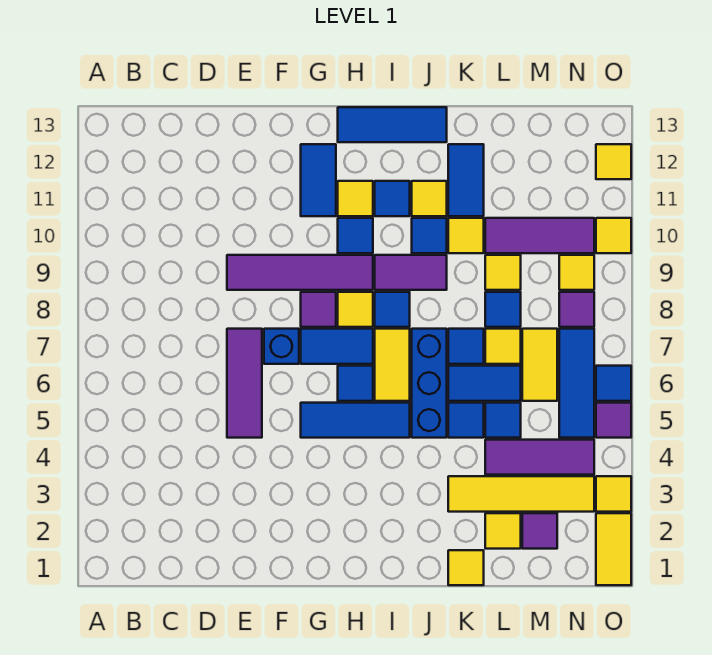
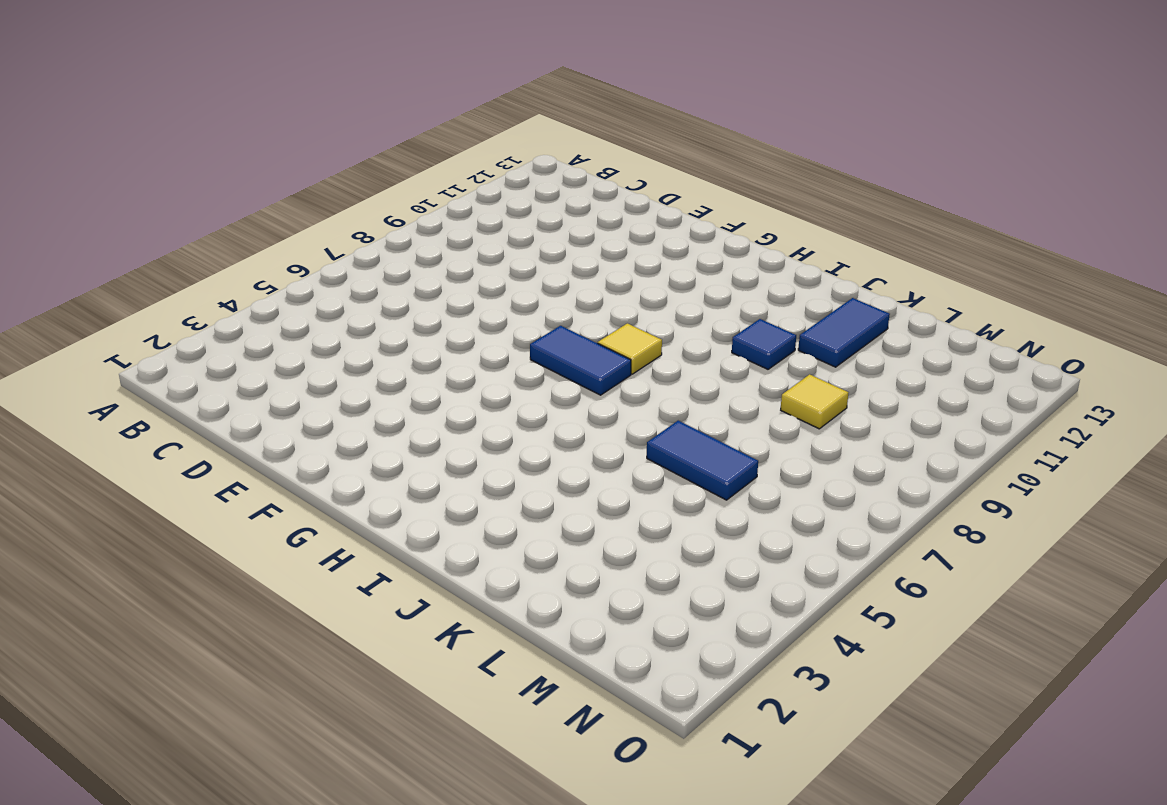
none -> purple tile E5:E7 level 1
none -> purple tile E9:H9 level 1
none -> blue brick F7 level 1
none -> blue tile G5:I5 level 1

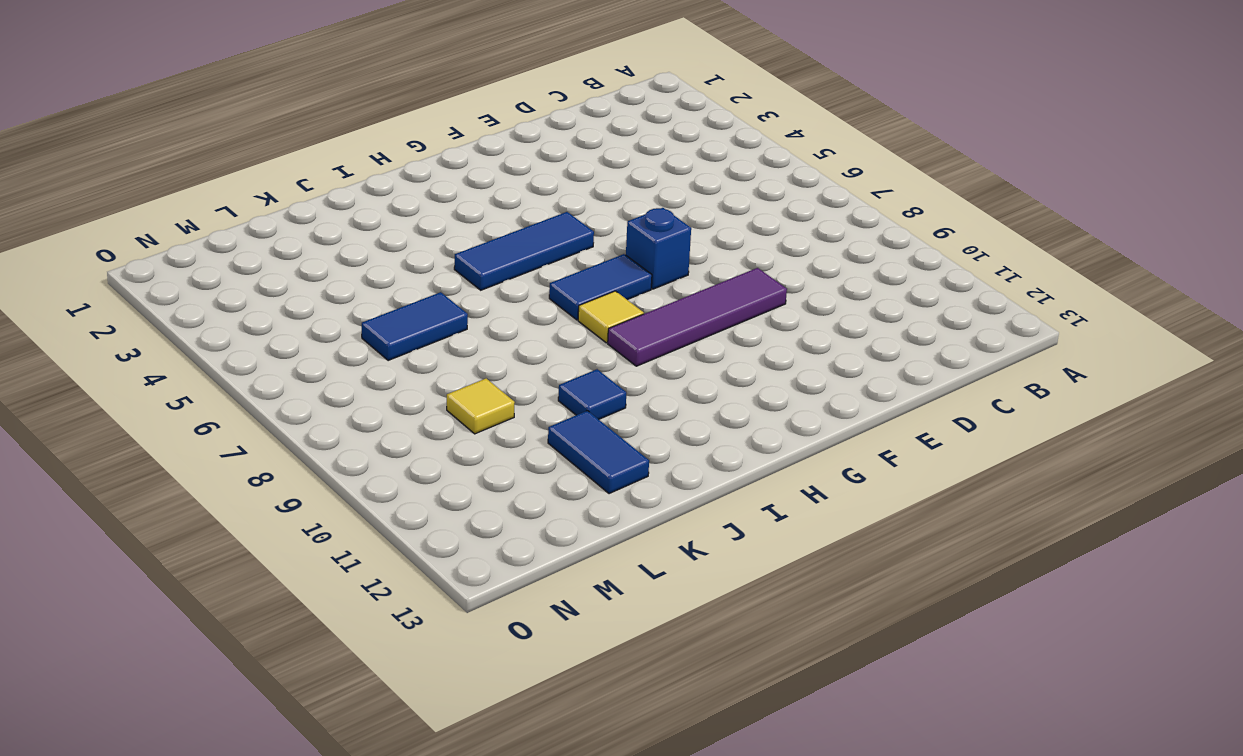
none -> purple tile E5:E7 level 1
none -> purple tile G8 level 1
none -> blue tile G11:G12 level 1
none -> blue tile H6 level 1

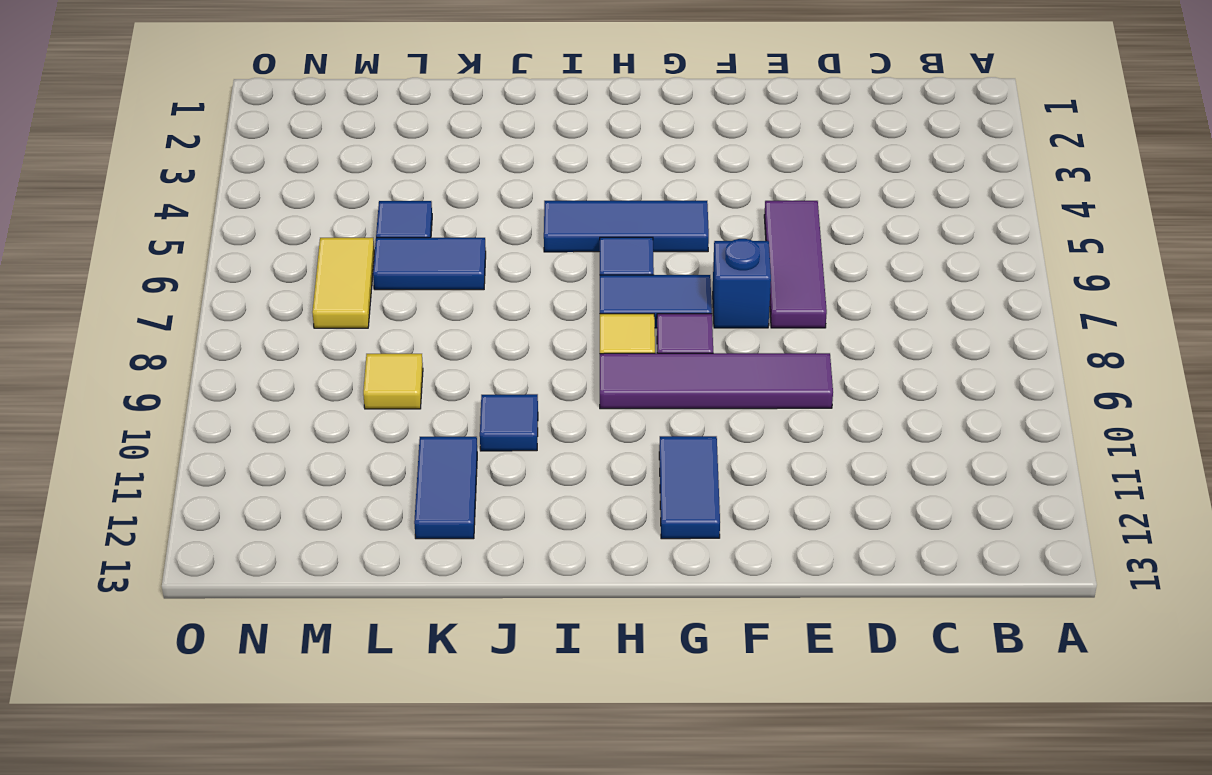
none -> blue tile H10 level 1
none -> yellow tile H11 level 1
none -> blue tile H13:J13 level 1
none -> yellow tile I6:I7 level 1

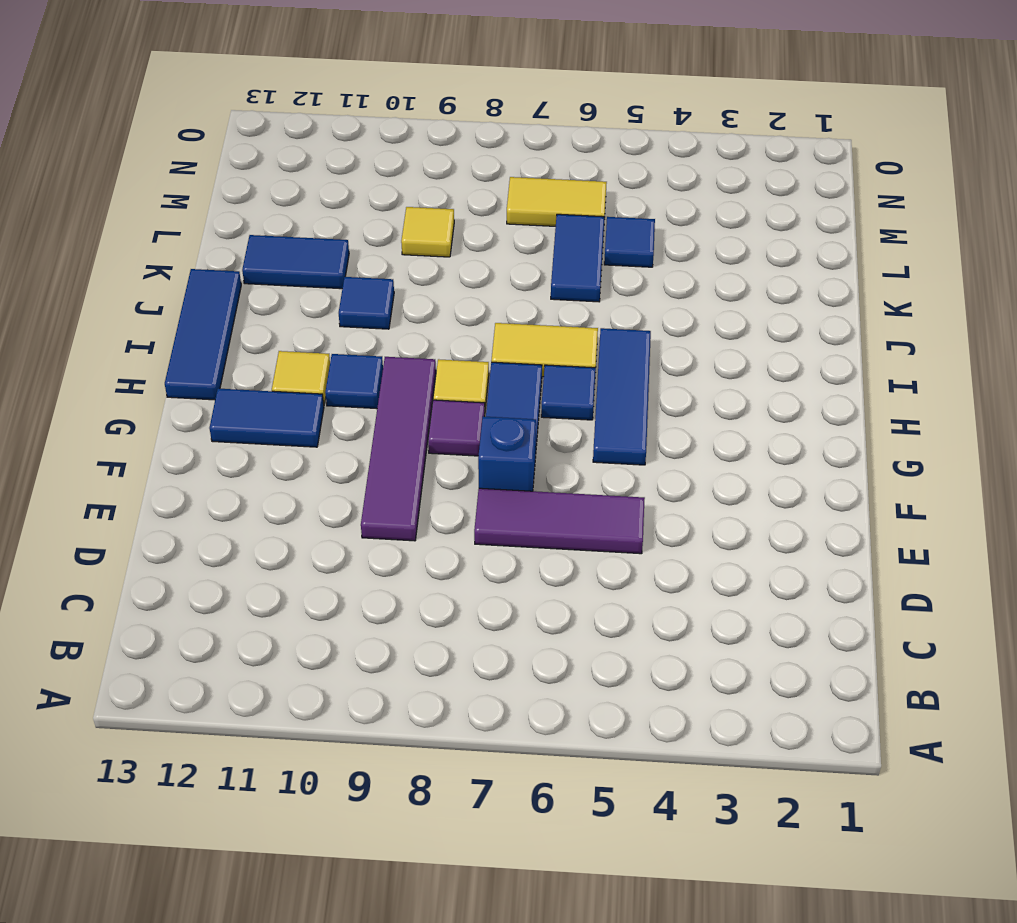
none -> blue tile I8 level 1
none -> purple tile I9:J9 level 1
none -> blue tile I11 level 1
none -> blue brick J5:J7 level 1

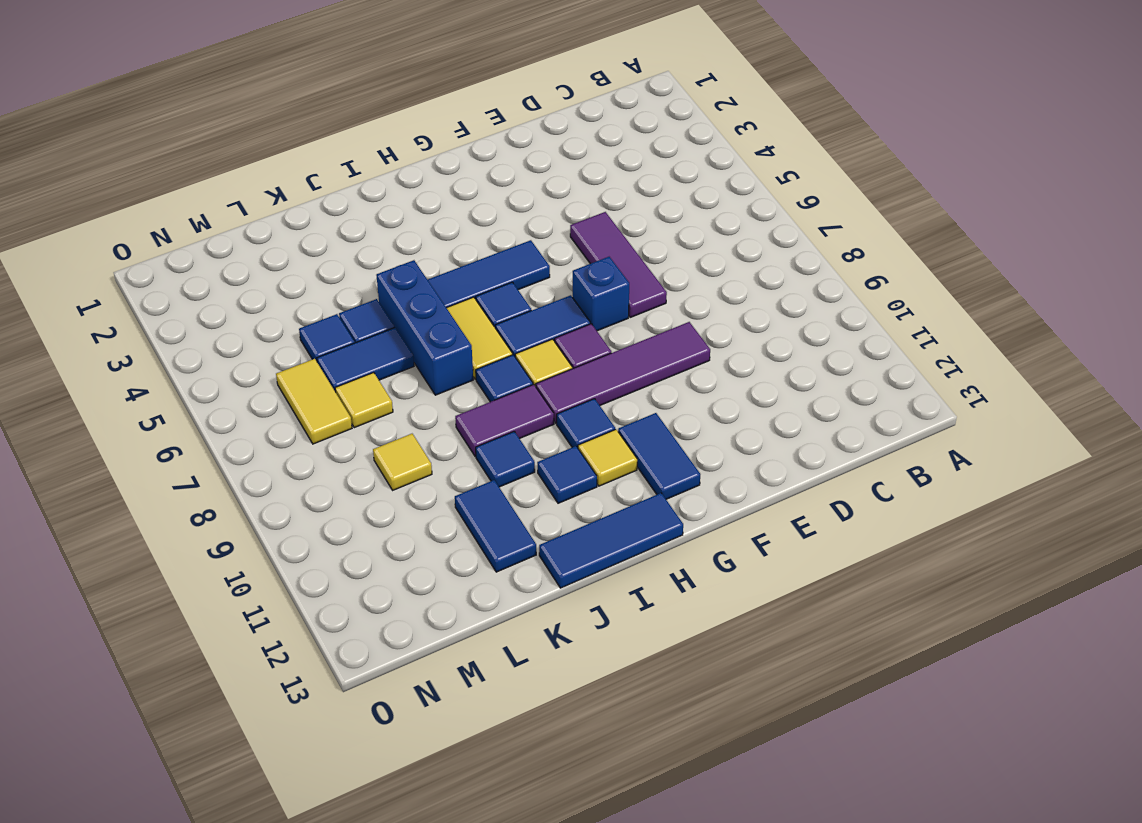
none -> yellow tile J11 level 1
none -> yellow tile K1 level 1
none -> yellow tile K3:N3 level 1
none -> blue tile K7 level 1

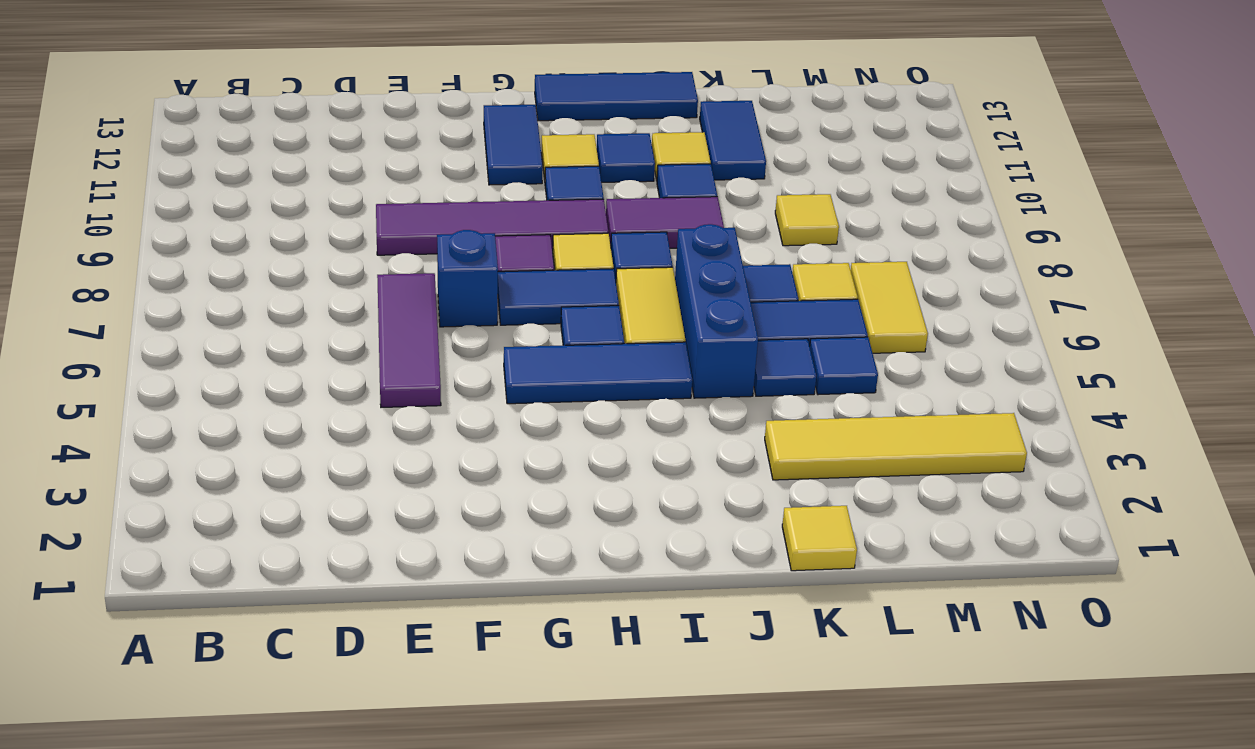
none -> yellow tile K10 level 1
none -> yellow tile L2 level 1
none -> purple tile L4:N4 level 1
none -> blue tile L8 level 1

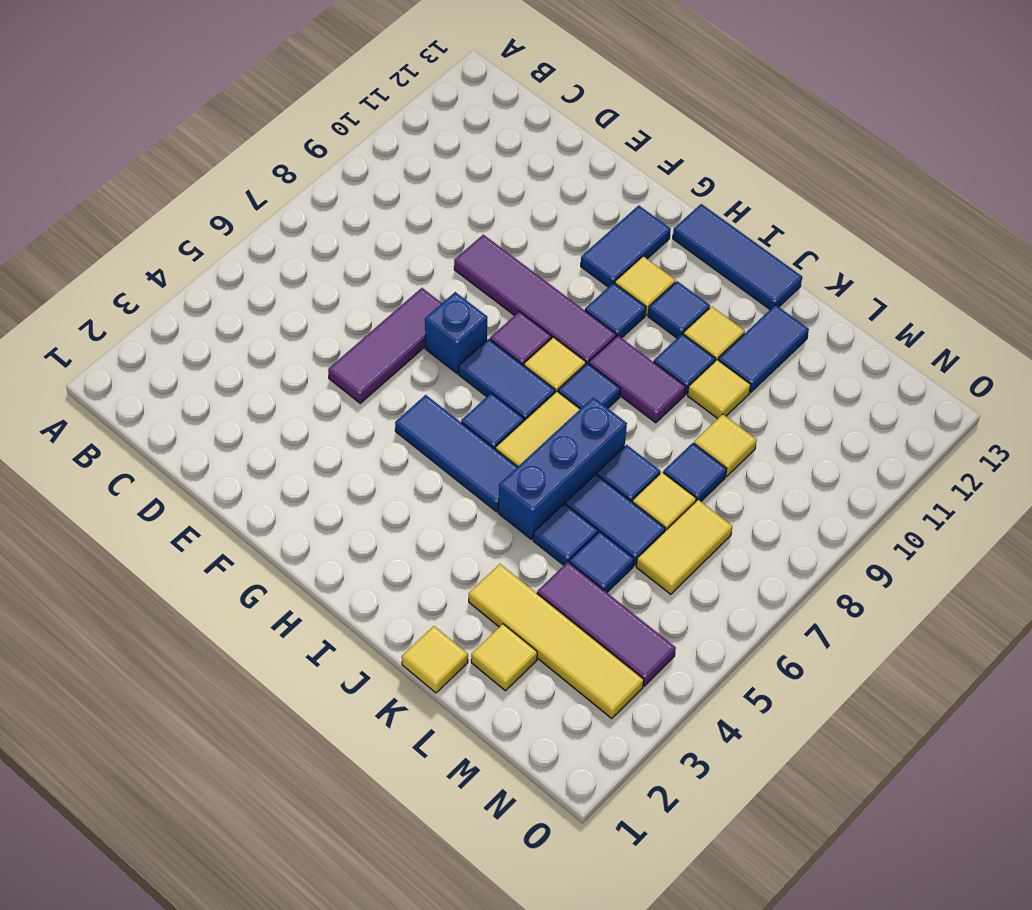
none -> purple tile L10:N10 level 1
none -> purple tile M2 level 1
none -> blue tile N5:N7 level 1
none -> purple tile N8 level 1

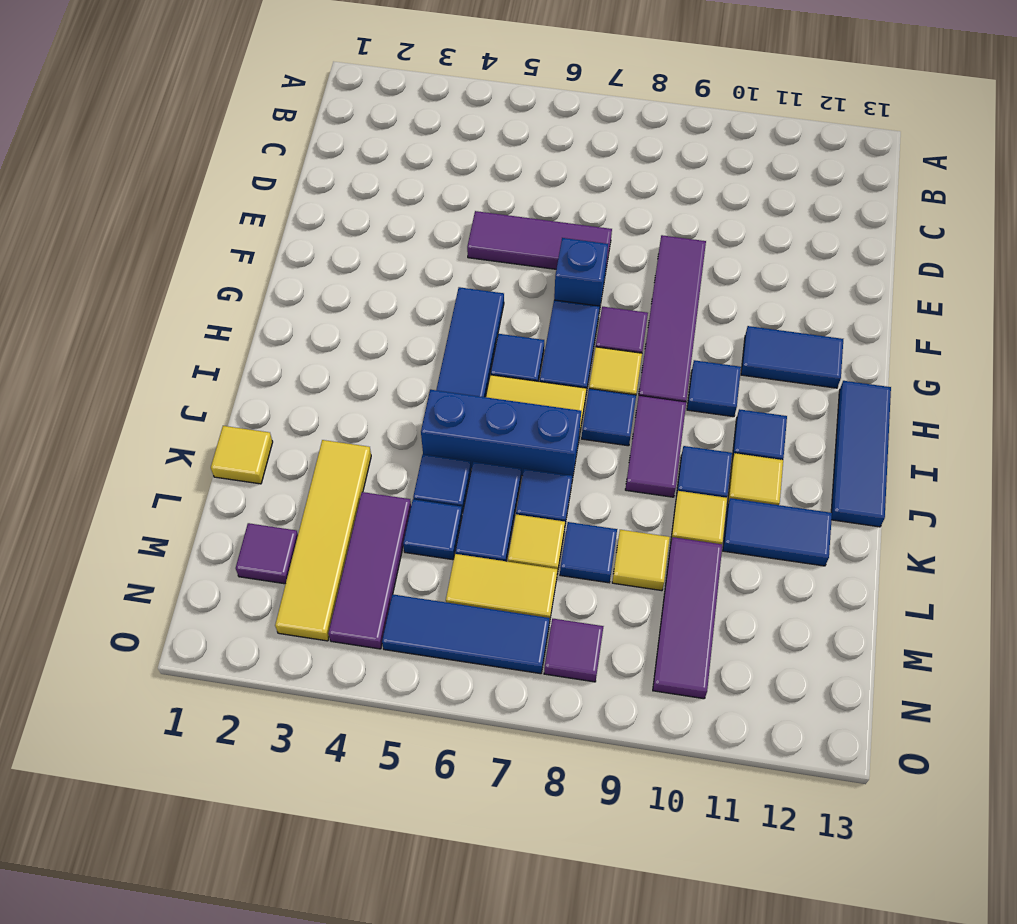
none -> yellow tile H11 level 1
none -> yellow tile L2 level 1
none -> yellow tile N9 level 1
none -> yellow tile O1:O2 level 1

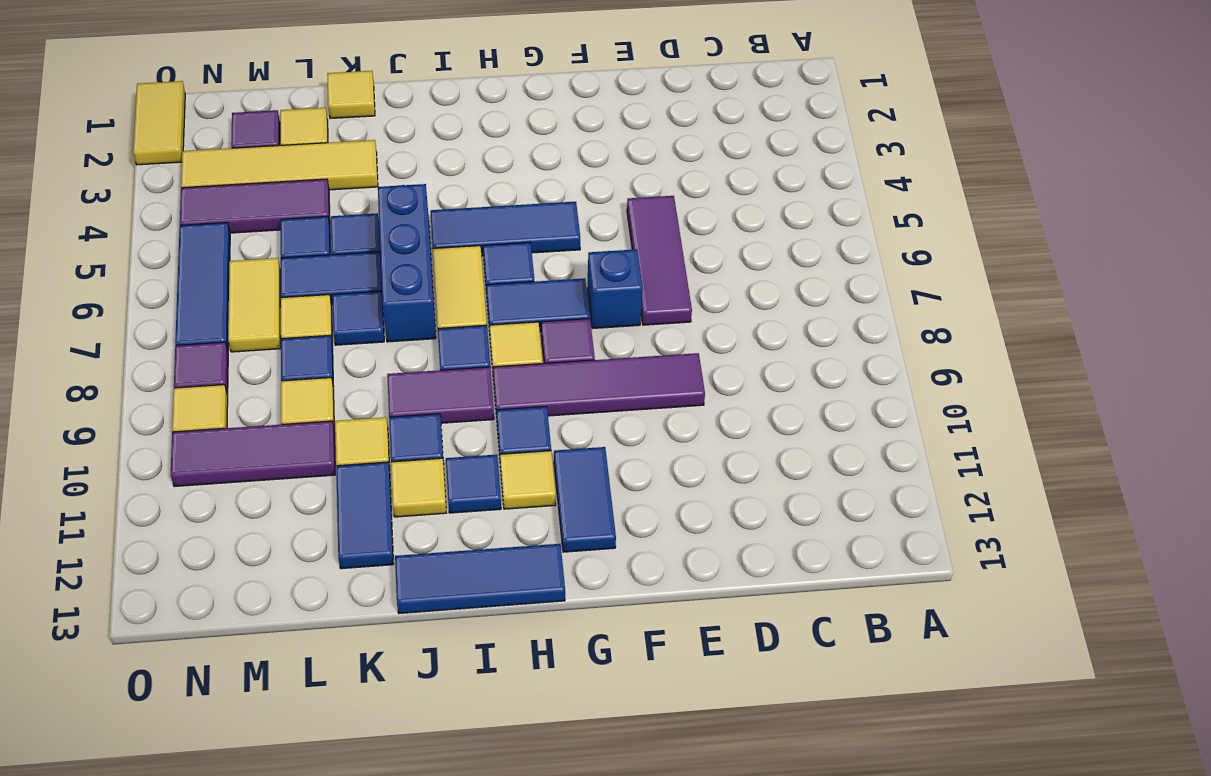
none -> yellow tile O3 level 1
none -> purple tile O5 level 1
none -> blue tile O6 level 1
none -> yellow tile O10 level 1

